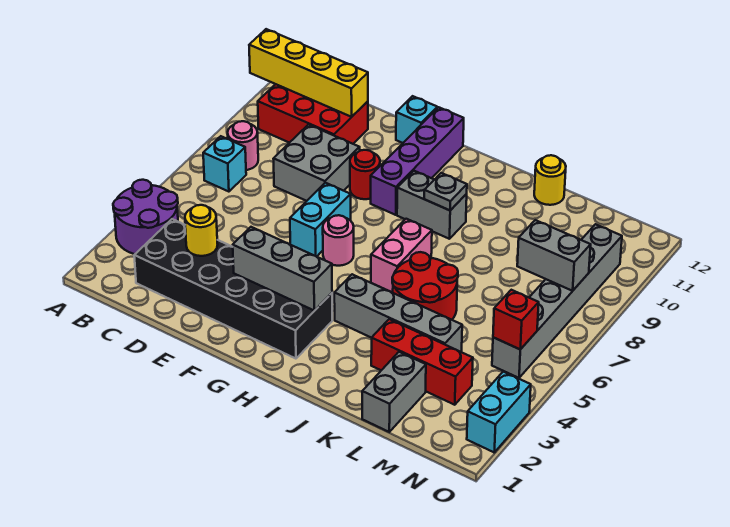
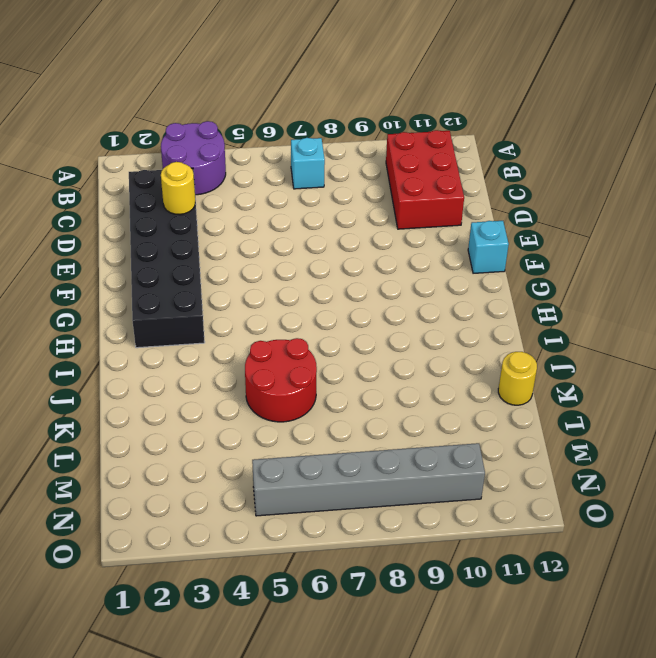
none -> pink round brick B8 level 1
none -> grey brick D8:E9 level 1
none -> cyan brick F6:F7 level 1

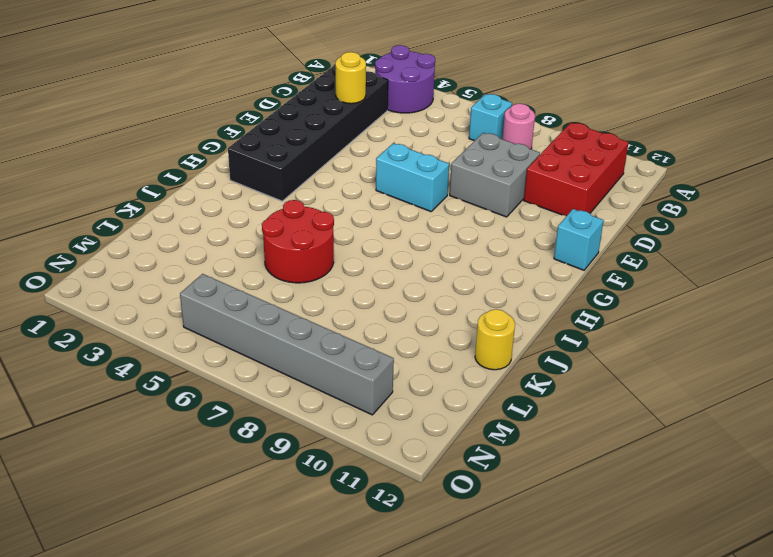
none -> red round brick F9 level 1
none -> pink round brick G6 level 1
none -> purple brick G9:G12 level 1

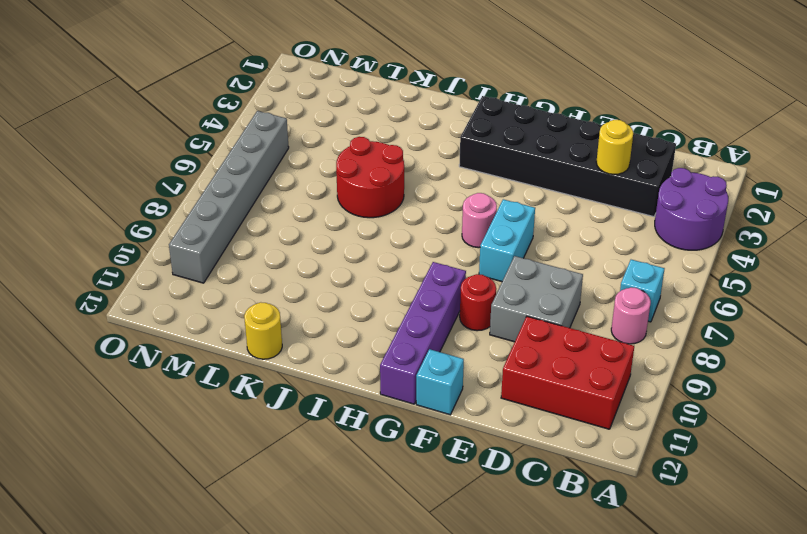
none -> grey brick H9:I9 level 1
none -> grey brick I4:L4 level 1
none -> pink brick I6:I7 level 1

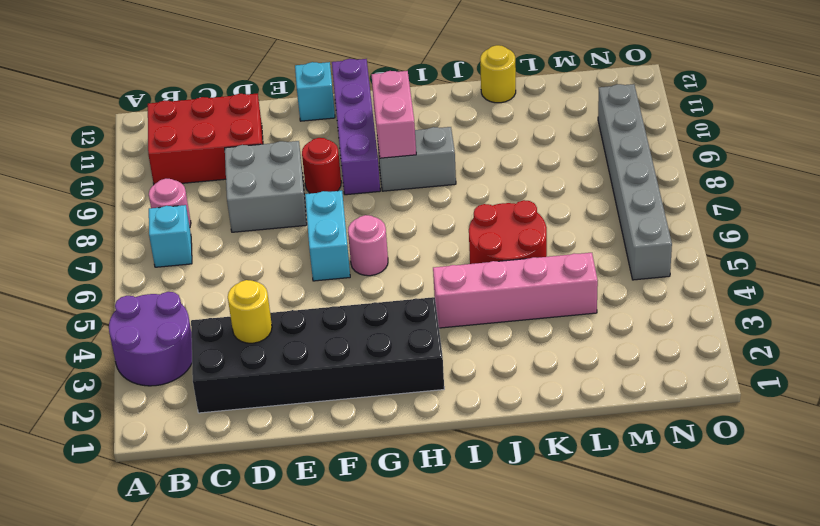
pink brick H9:H10 level 2 -> pink brick I6:I7 level 1
pink brick I4:L4 level 1 -> grey brick I4:L4 level 1
none -> red brick K3:M3 level 1
none -> grey brick L1:L2 level 1
none -> cyan brick O2:O3 level 1

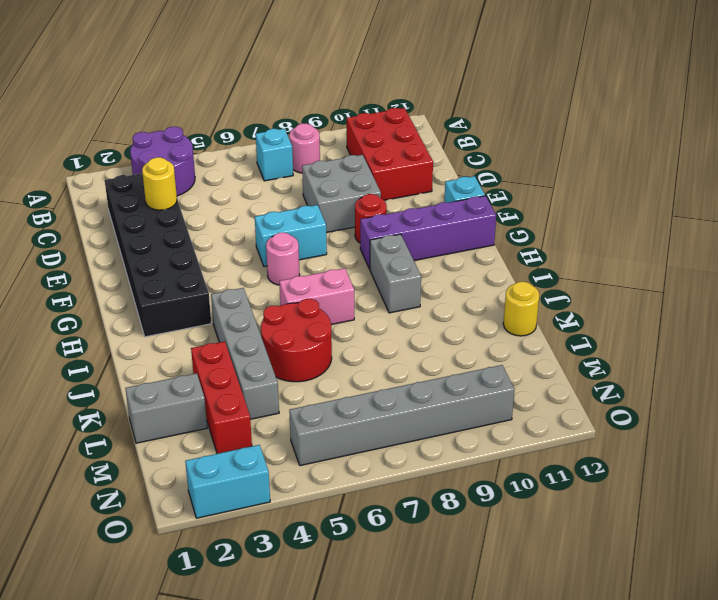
none -> yellow brick A11:D11 level 2
none -> grey brick F3:H3 level 2
none -> grey plate I9 level 2

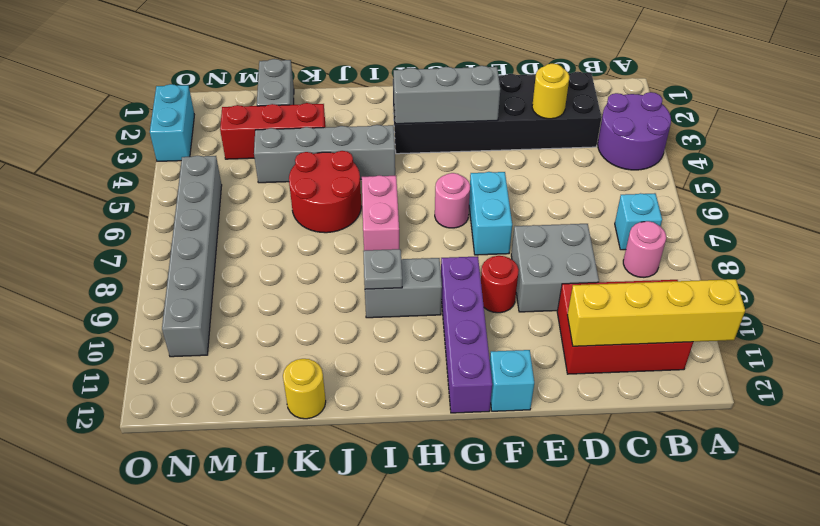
none -> grey brick M8:N8 level 2
none -> red brick N5 level 2

